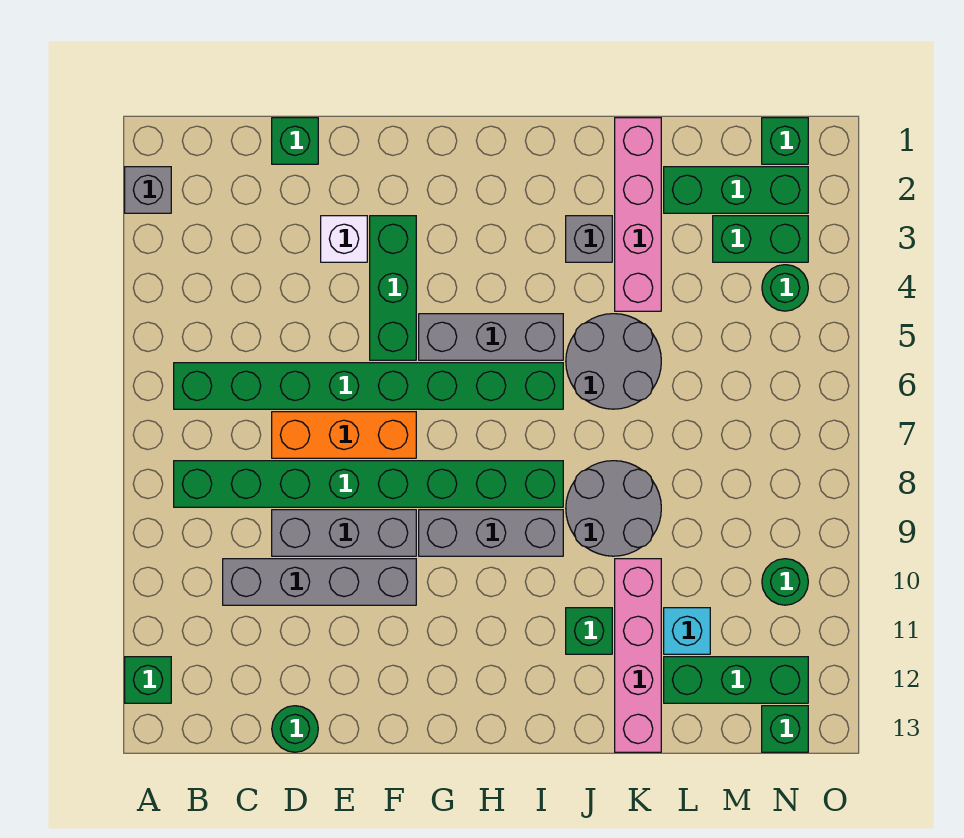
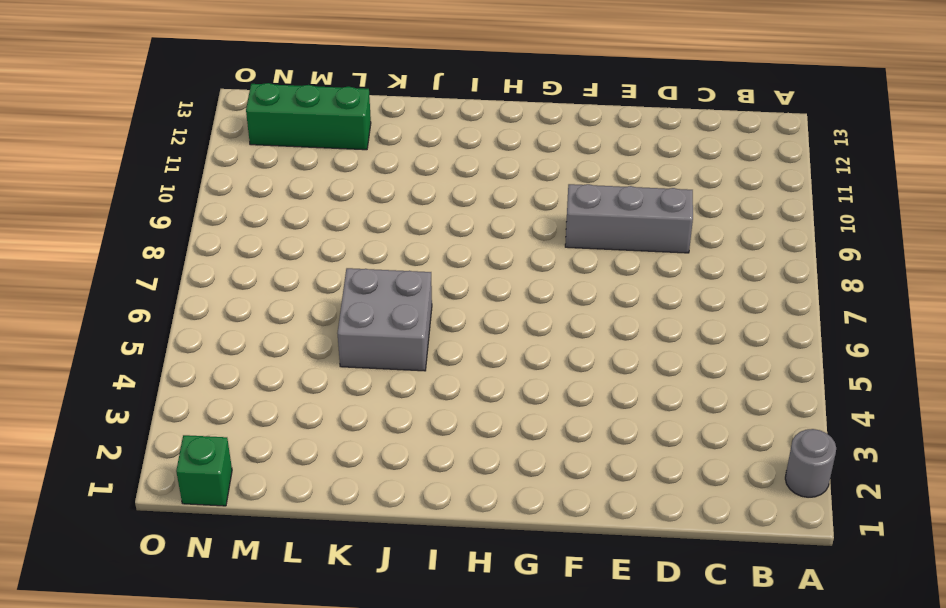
grey round brick A2 level 1 -> grey brick A2 level 1
grey brick J5:K6 level 1 -> grey round brick J5:K6 level 1
none -> green brick A12 level 1
none -> green brick B6:I6 level 1
none -> green brick B8:I8 level 1

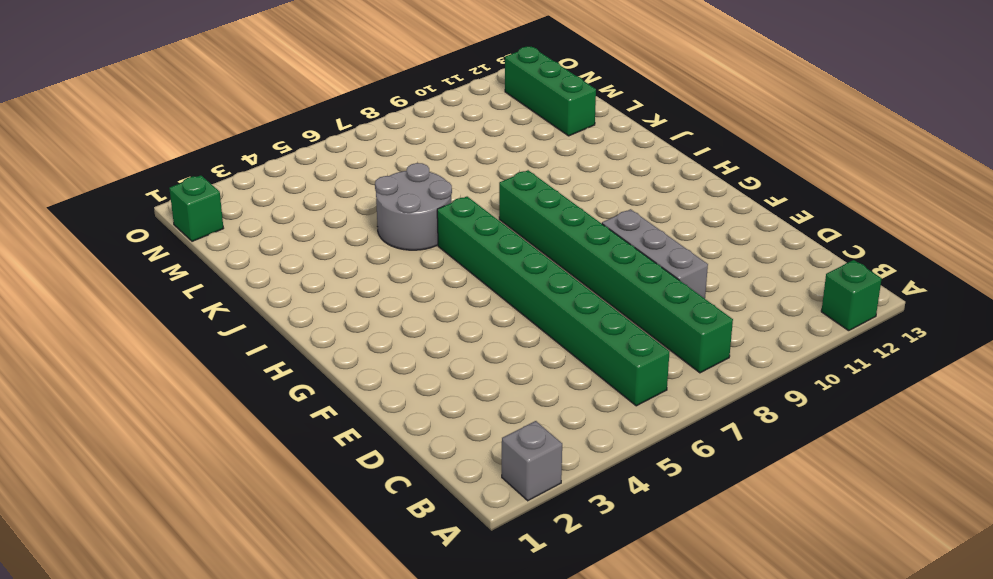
none -> grey brick C10:F10 level 1
none -> green brick D1 level 1
none -> orange brick D7:F7 level 1

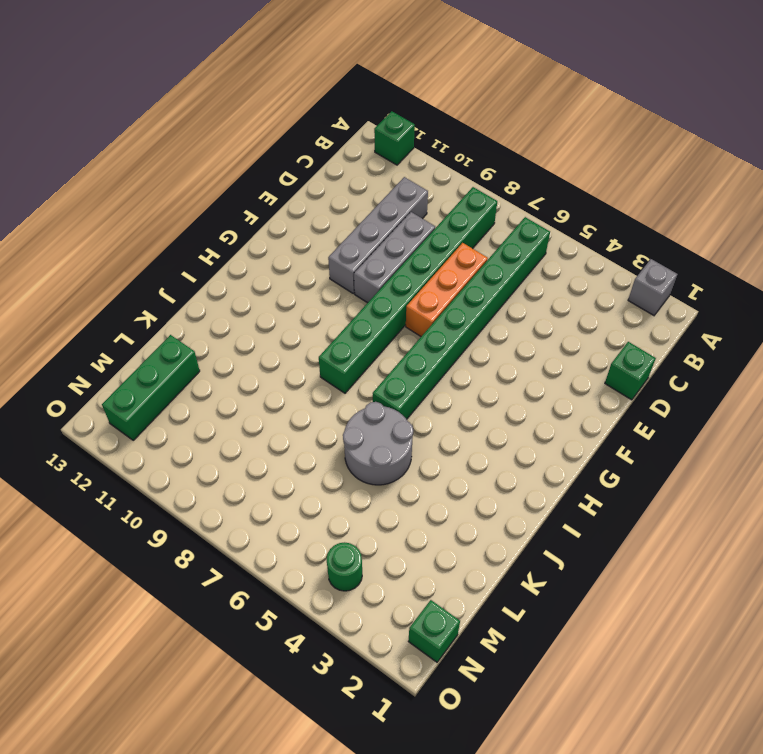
none -> green round brick D13 level 1
none -> white brick E3 level 1
none -> green brick F3:F5 level 1

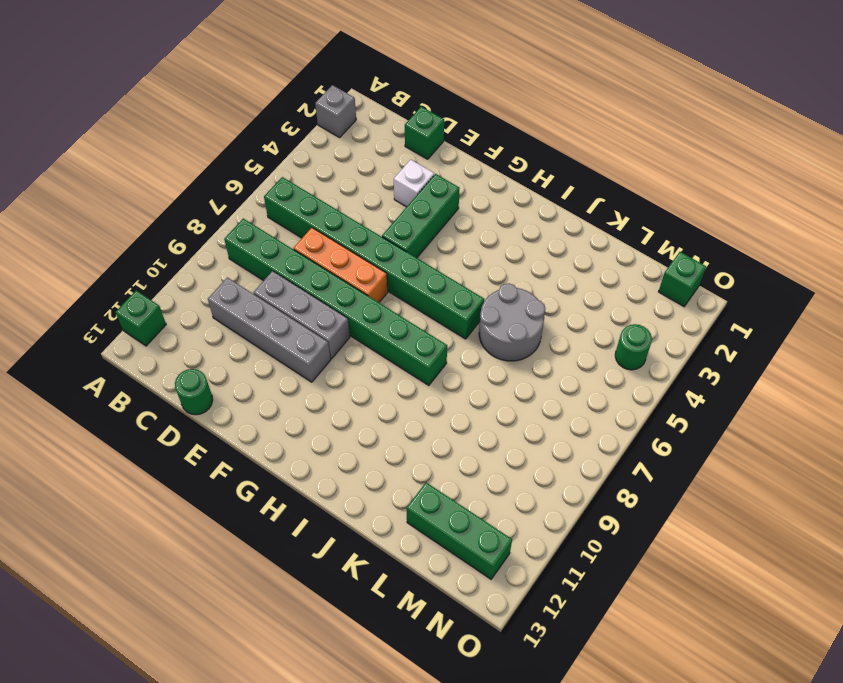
none -> grey brick G5:I5 level 1
none -> grey brick G9:I9 level 1
none -> grey brick J3 level 1

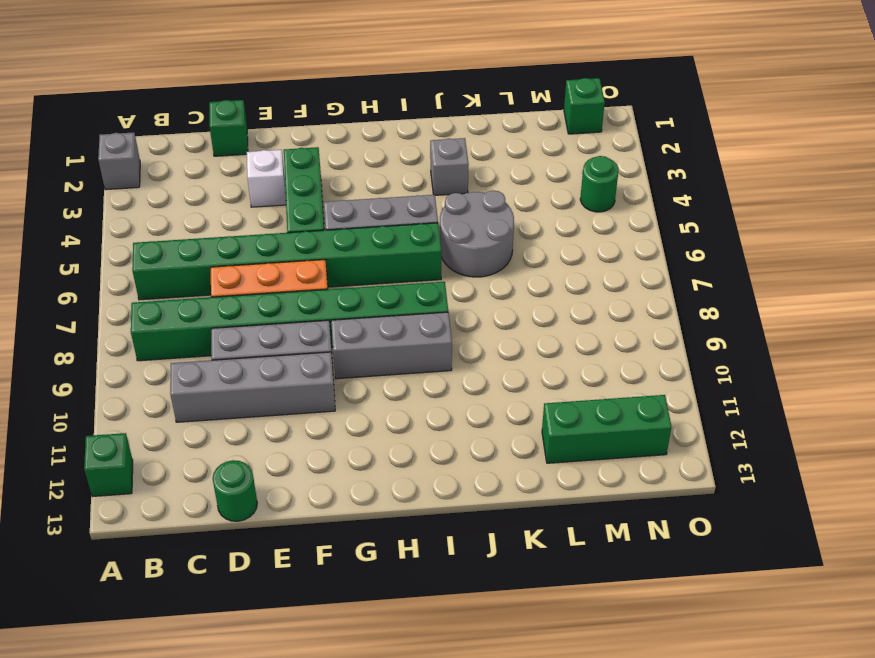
none -> grey round brick J8:K9 level 1
none -> green brick J11 level 1
none -> pink brick K1:K4 level 1

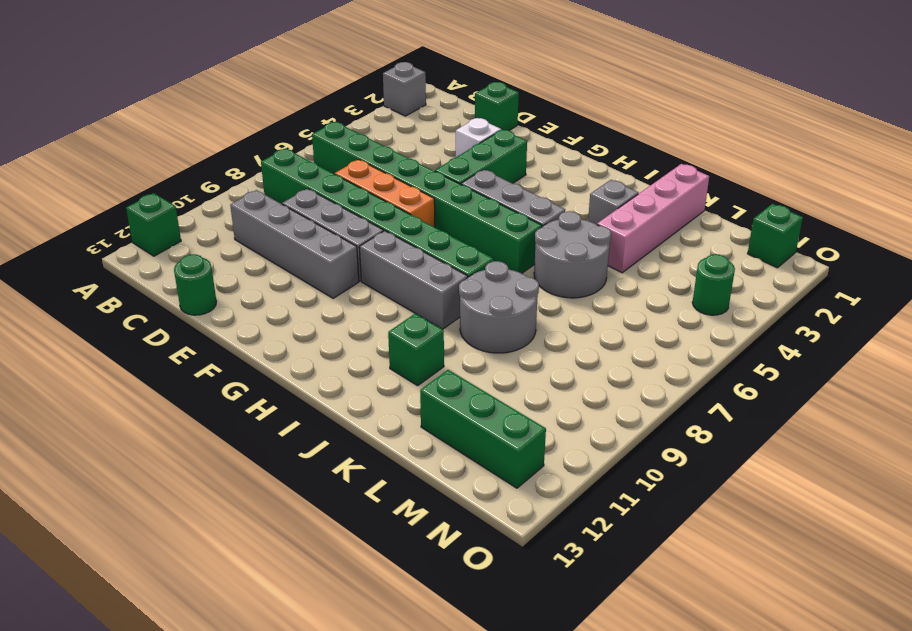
none -> pink brick K10:K13 level 1
none -> green brick L2:N2 level 1
none -> cyan brick L11 level 1

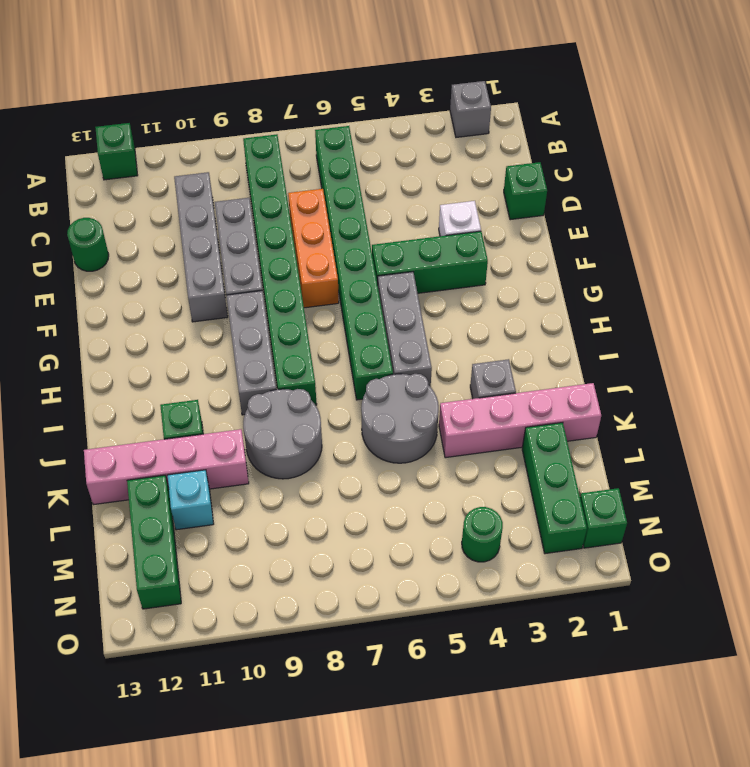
none -> green brick M3:N3 level 1
none -> green round brick N10 level 1
none -> green brick N13 level 1

